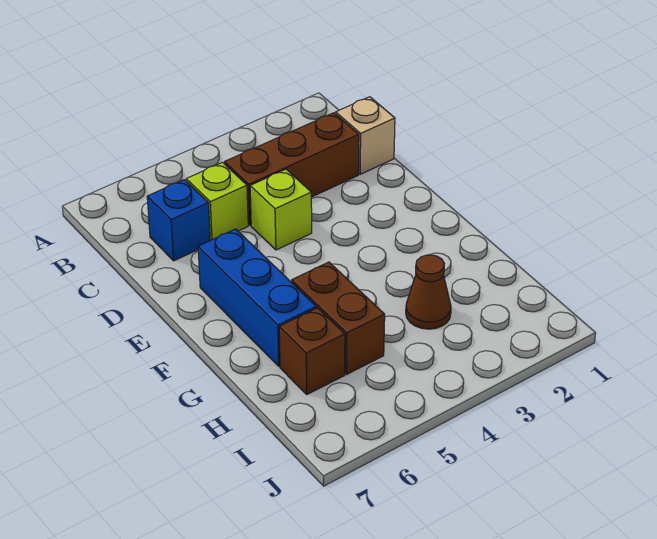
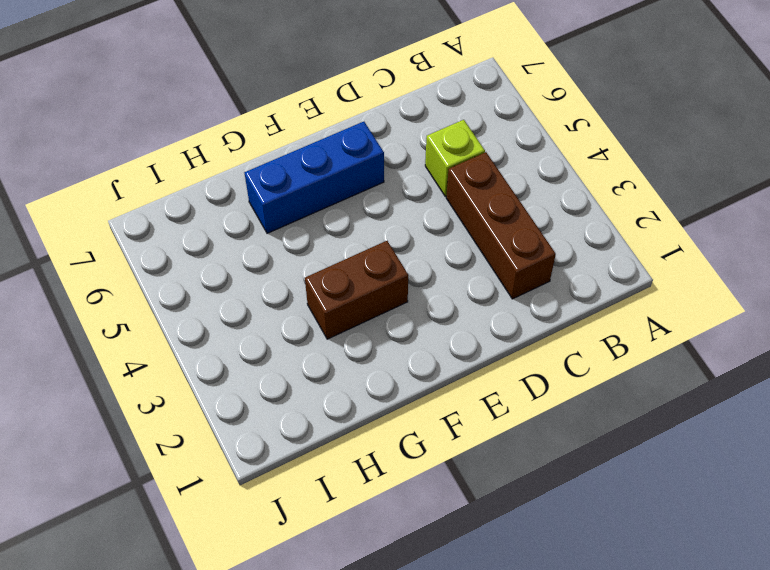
brown brick F3:G3 level 1 -> brown brick G5:H5 level 1
none -> tan brick C1 level 1
none -> blue brick C6 level 1

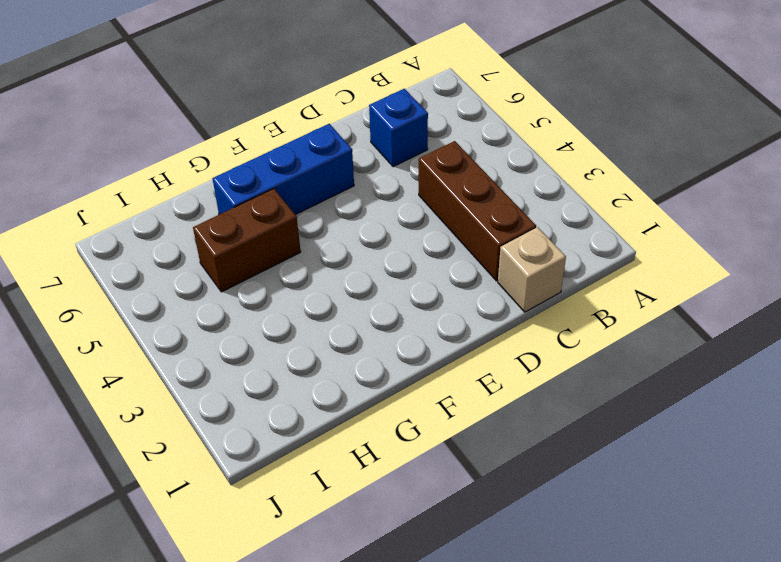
none -> lime brick C5 level 1
none -> lime brick D4 level 1

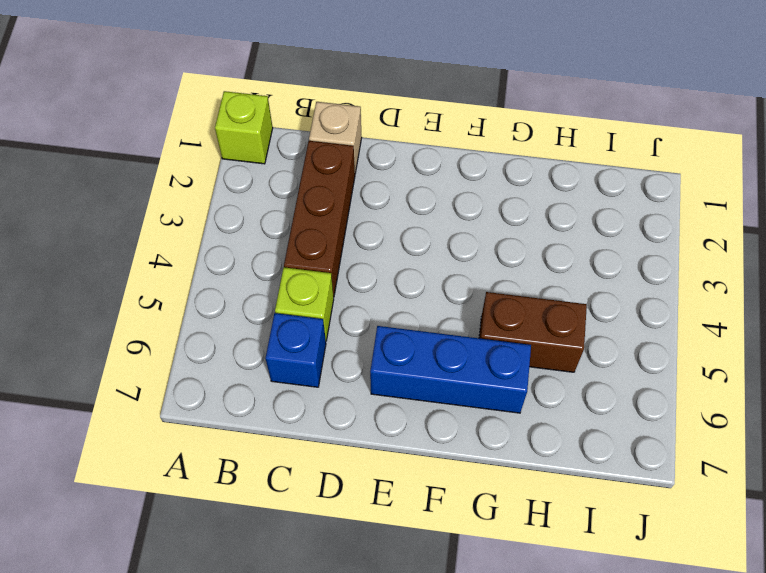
lime brick A1 level 1 -> lime brick D4 level 1
none -> brown cone H3 level 1
none -> brown brick H6 level 1

